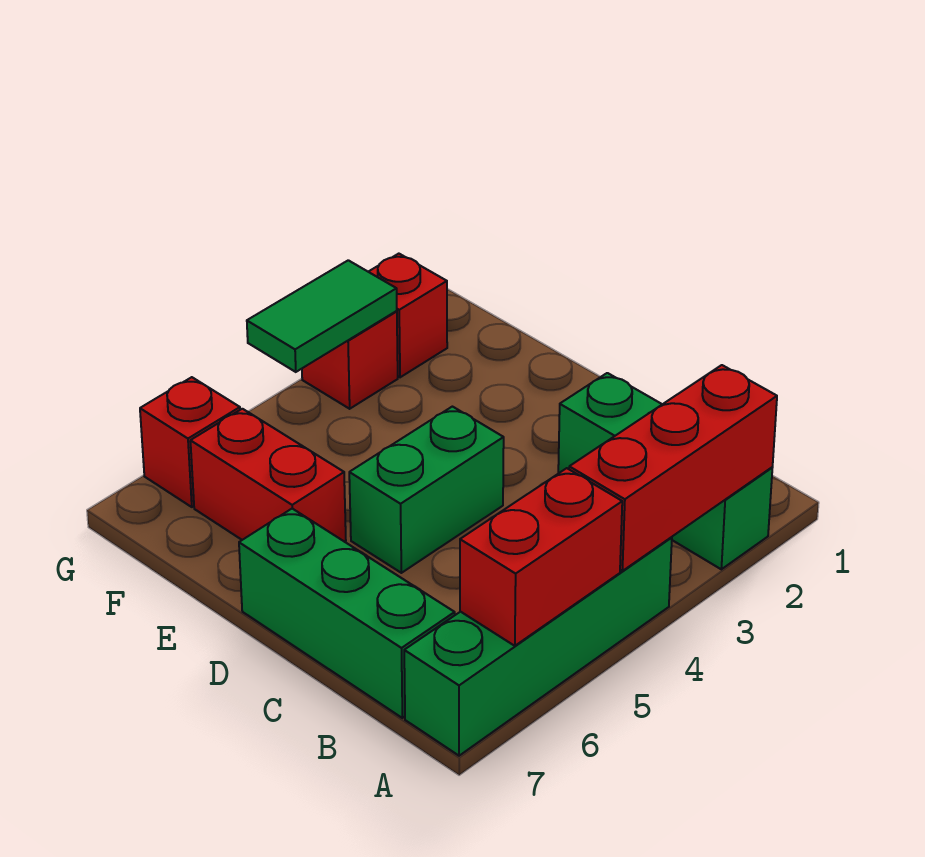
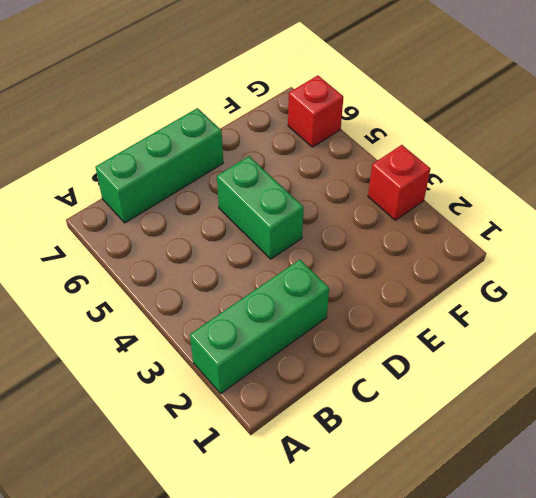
none -> green brick A4:A7 level 1
none -> red brick E6:F6 level 1

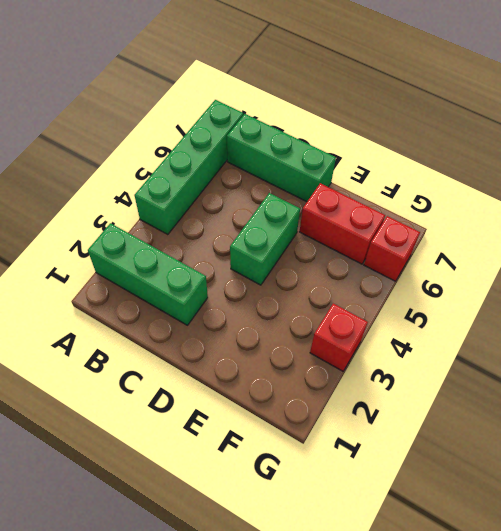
none -> red brick G2 level 1
none -> red brick A2:A4 level 2

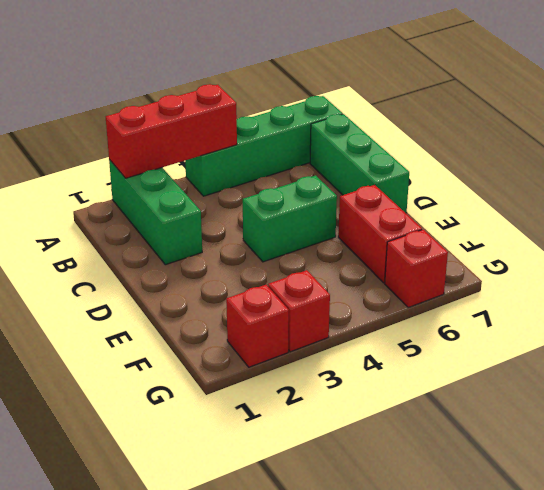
none -> red brick A5:A6 level 2
none -> green tile G3:G4 level 2

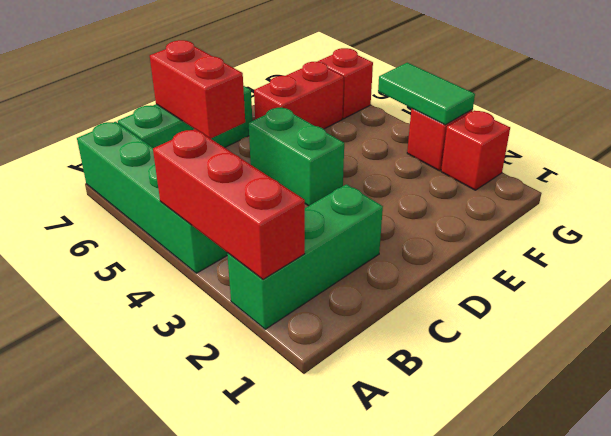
red brick C6:C7 level 2 -> red brick A5:A6 level 2

